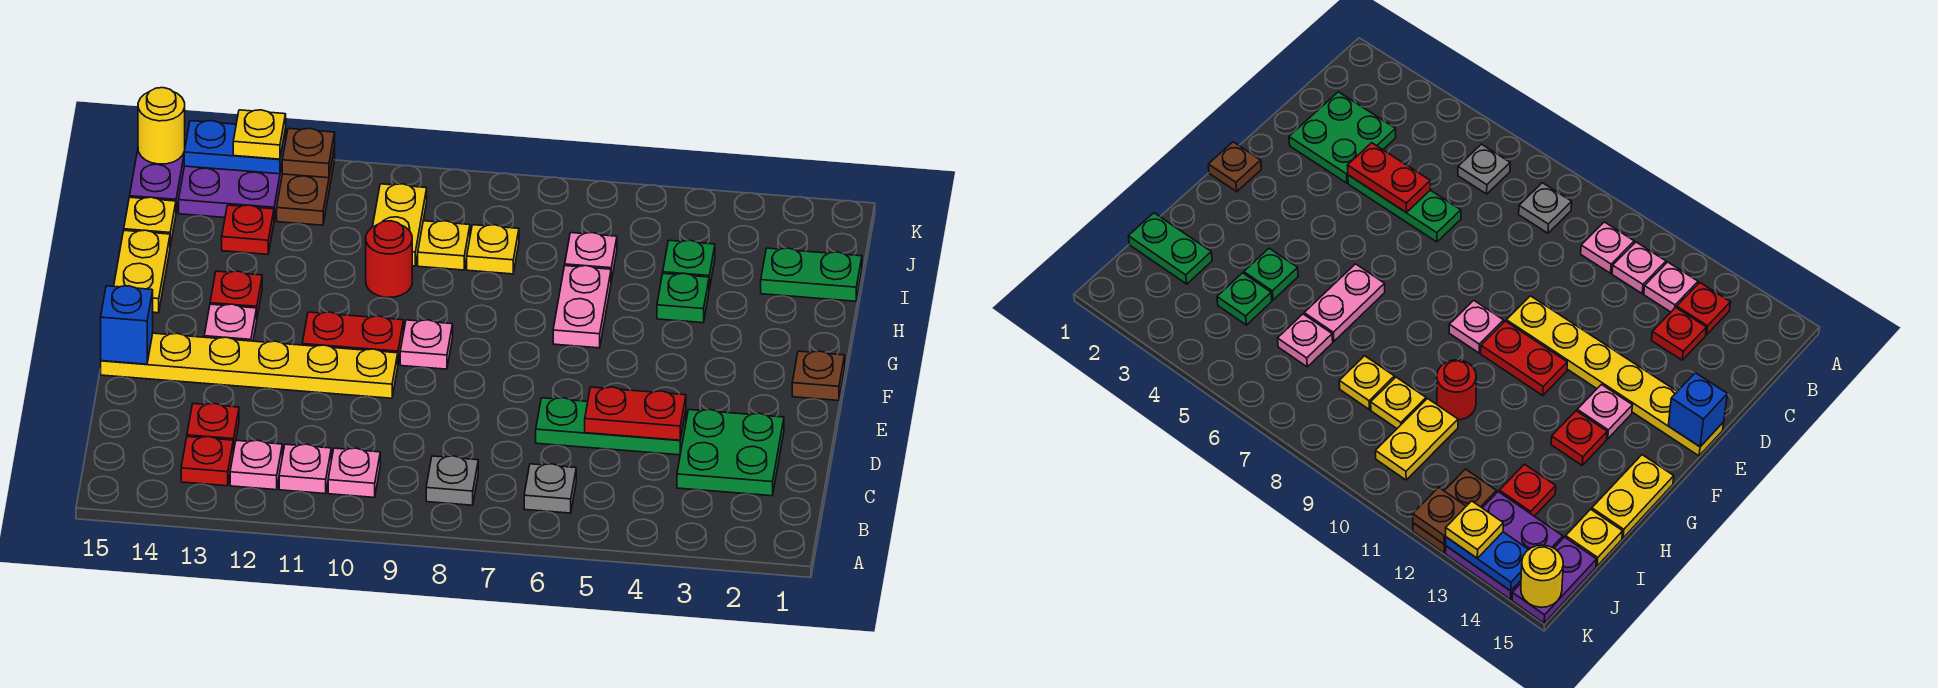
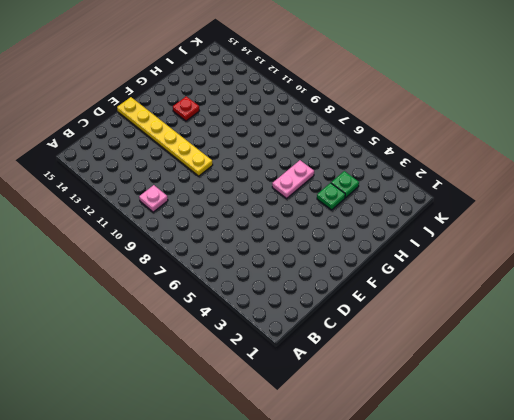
none -> grey plate B6 level 1
none -> grey plate B8 level 1
none -> pink plate B11 level 1
none -> pink plate B12 level 1

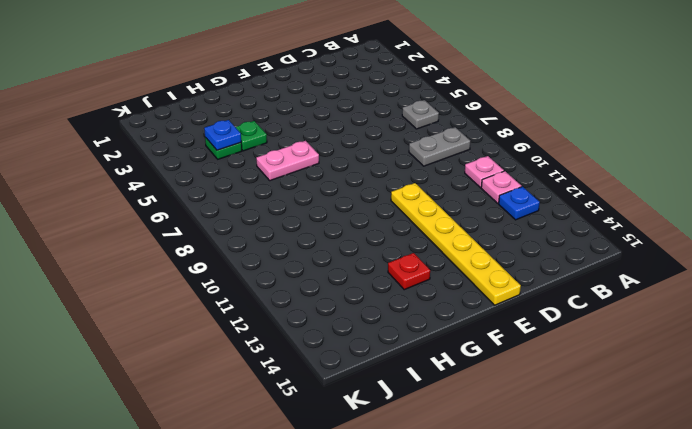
grey plate B8:C8 level 1 -> grey plate B8 level 1
blue plate B12 level 1 -> pink plate B12 level 1
blue plate I4 level 2 -> none
none -> red plate B13 level 1
none -> green plate C2:D3 level 1
none -> red plate C13 level 1
none -> green plate D4:D6 level 1

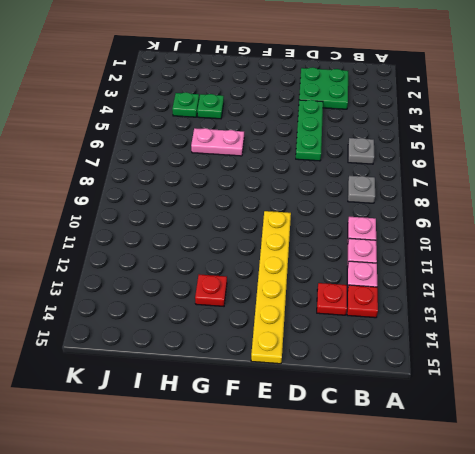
none -> brown plate F1 level 1
none -> pink plate F9 level 1
none -> red plate F10:F11 level 1
none -> pink plate F13 level 1

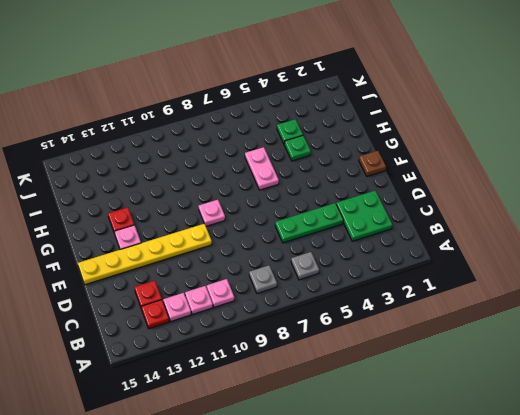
none -> red plate F10:F11 level 1
none -> yellow plate G15:H15 level 1
none -> red round brick H10 level 1
none -> green plate I1:I2 level 1

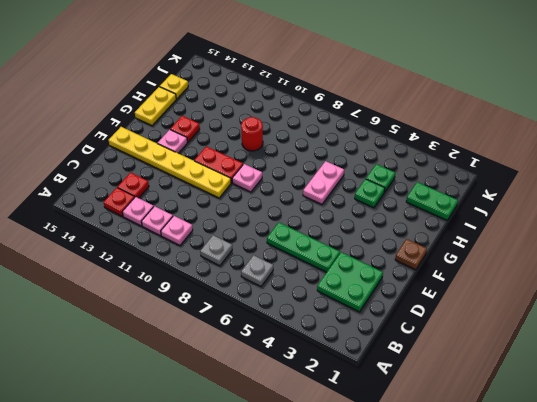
none -> pink plate I6 level 1
none -> yellow plate I8 level 1
none -> yellow plate I9 level 1
none -> yellow plate I10:J10 level 1

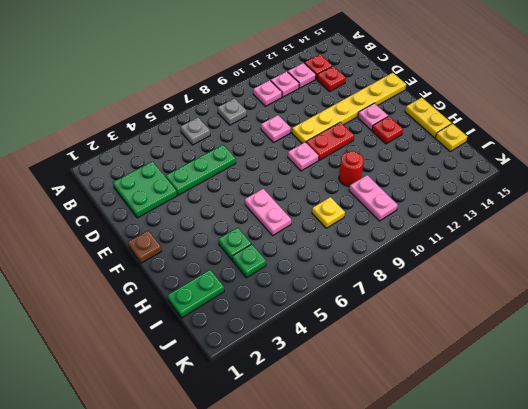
pink plate D9 level 1 -> pink plate I6 level 1
pink plate I10:J10 level 1 -> yellow plate I10:J10 level 1
none -> yellow plate I9 level 1
none -> red plate I13 level 1
none -> brown plate J12:K12 level 1
none -> purple plate J13:K14 level 1

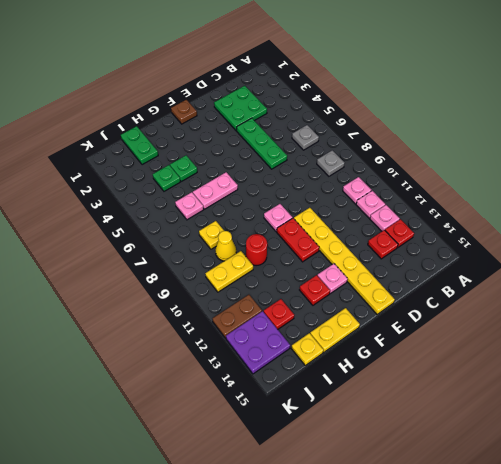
yellow cone I9 level 1 -> yellow plate I9 level 1
none -> purple plate J15:K15 level 1
none -> red plate D4:D5 level 2
none -> blue brick E15 level 2
none -> brown plate K12 level 2

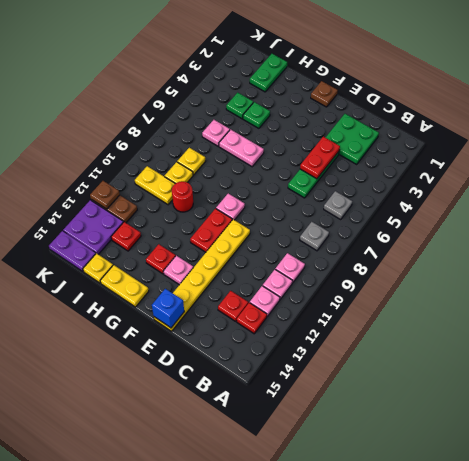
none -> blue plate K13:K14 level 2
none -> yellow round brick K15 level 2
none -> yellow plate K13 level 3

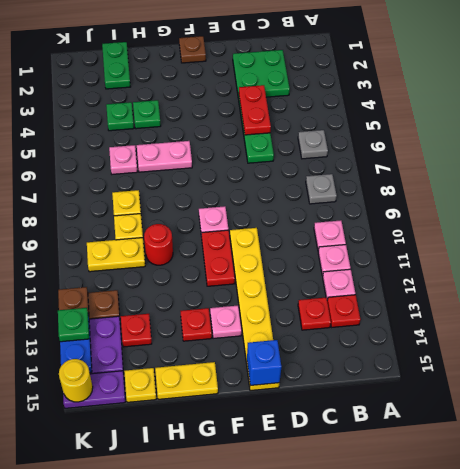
green plate K13 level 3 -> yellow plate K13 level 3

